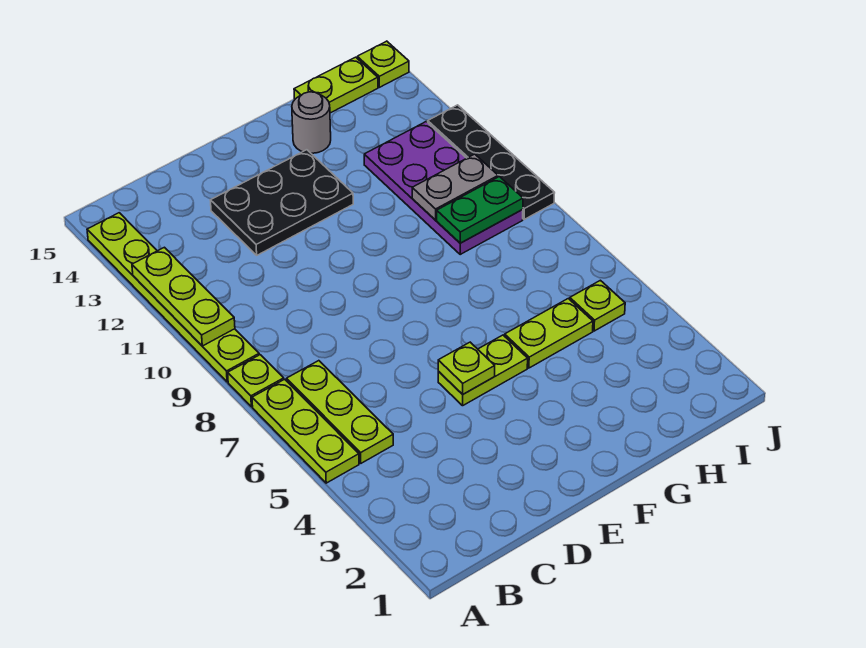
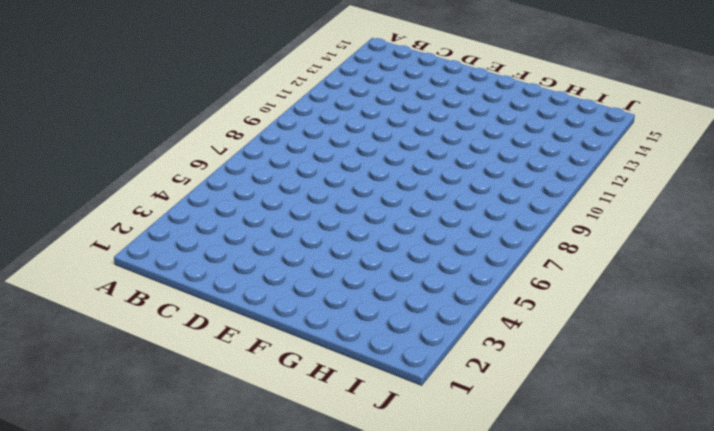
none -> lime plate A5:A7 level 1
none -> lime plate A8 level 1
none -> lime plate A9:A14 level 1

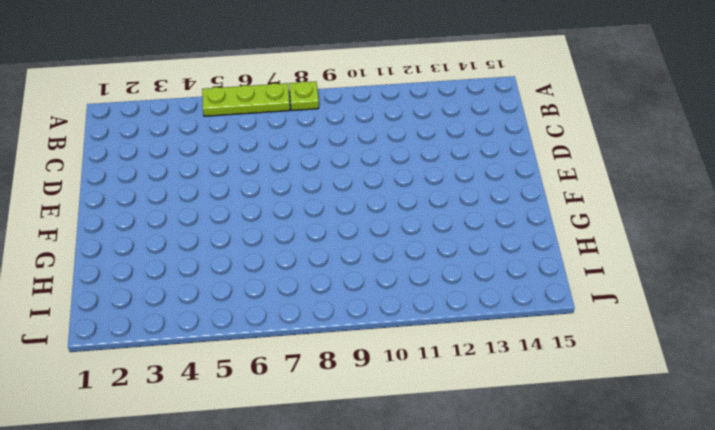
none -> lime plate A9:A14 level 1
none -> lime plate B5:B7 level 1
none -> black plate D12:F13 level 1

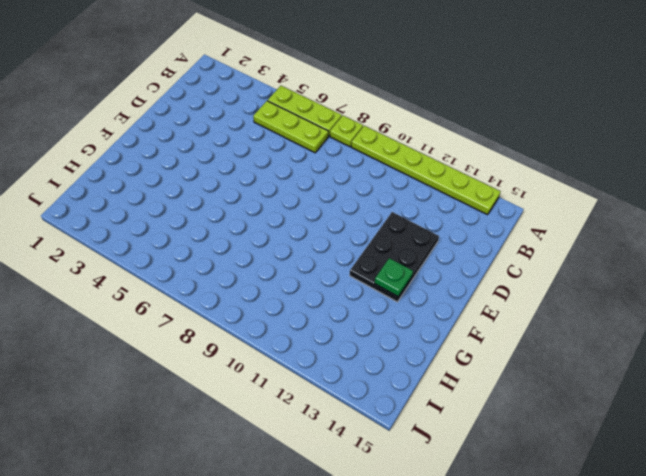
green plate F13 level 2 -> none
none -> lime plate E5:F5 level 1
none -> lime plate G5:H5 level 1
none -> grey round brick G14 level 1

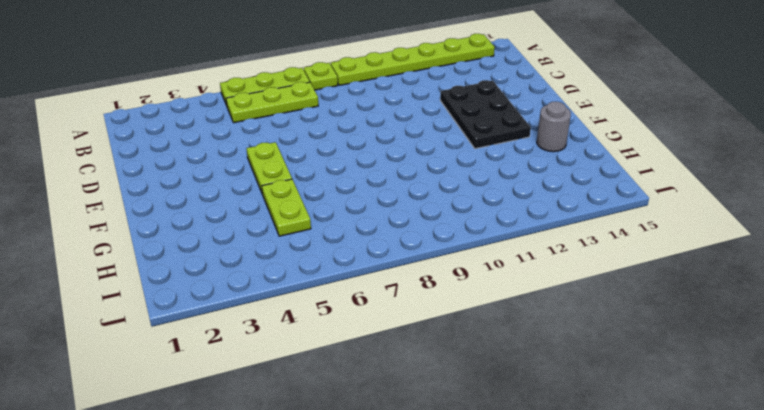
none -> purple plate H9:I12 level 1
none -> lime plate H15:I15 level 1
none -> lime plate I5 level 1

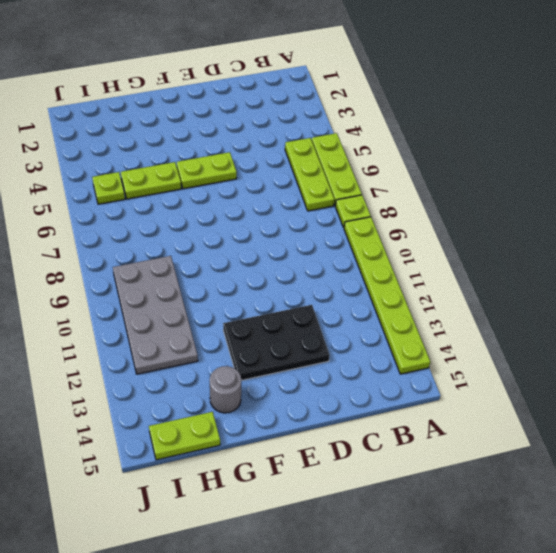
grey plate H9:I12 level 1 -> purple plate H9:I12 level 1
none -> black plate J9:J12 level 1
none -> lime plate J15 level 1
none -> lime plate A10:A12 level 2

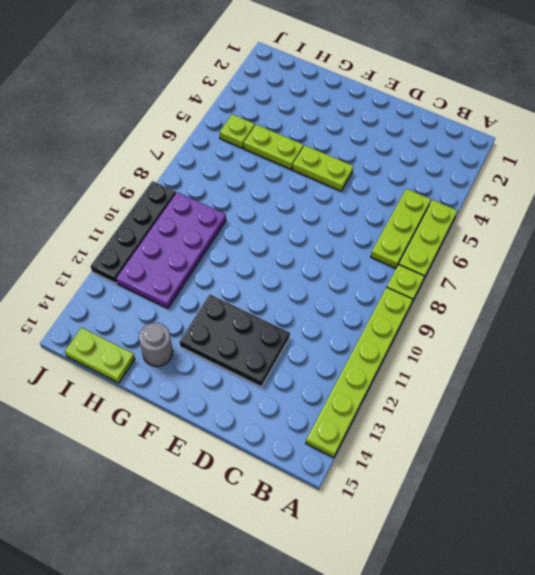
none -> lime plate J15 level 1
none -> lime plate A10:A12 level 2
none -> lime plate E5 level 2

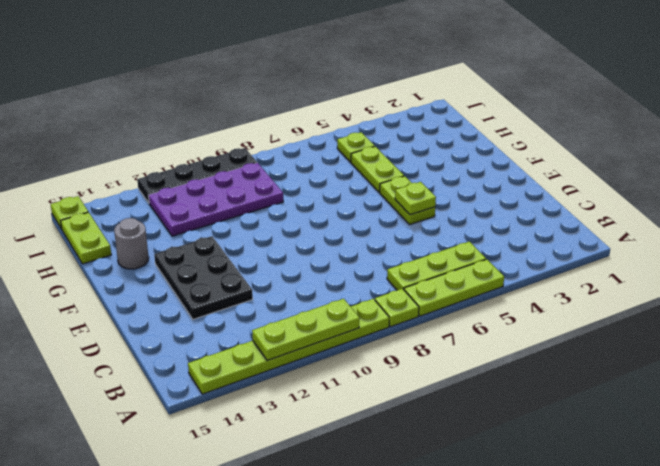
none -> green plate H9:I9 level 2
none -> grey plate H10:I10 level 2

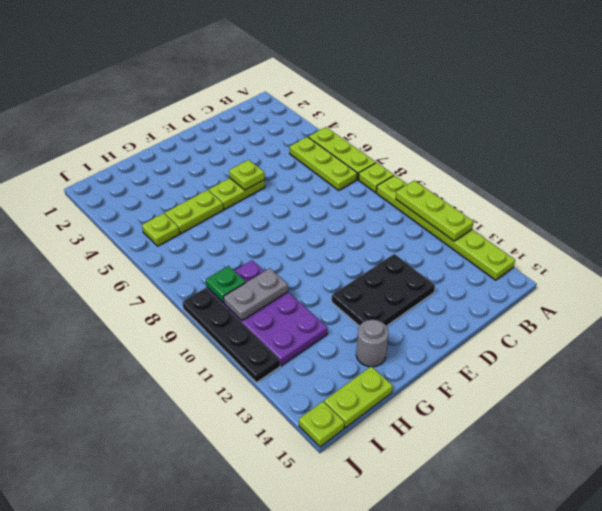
green plate I9 level 2 -> green plate H9:I9 level 2

